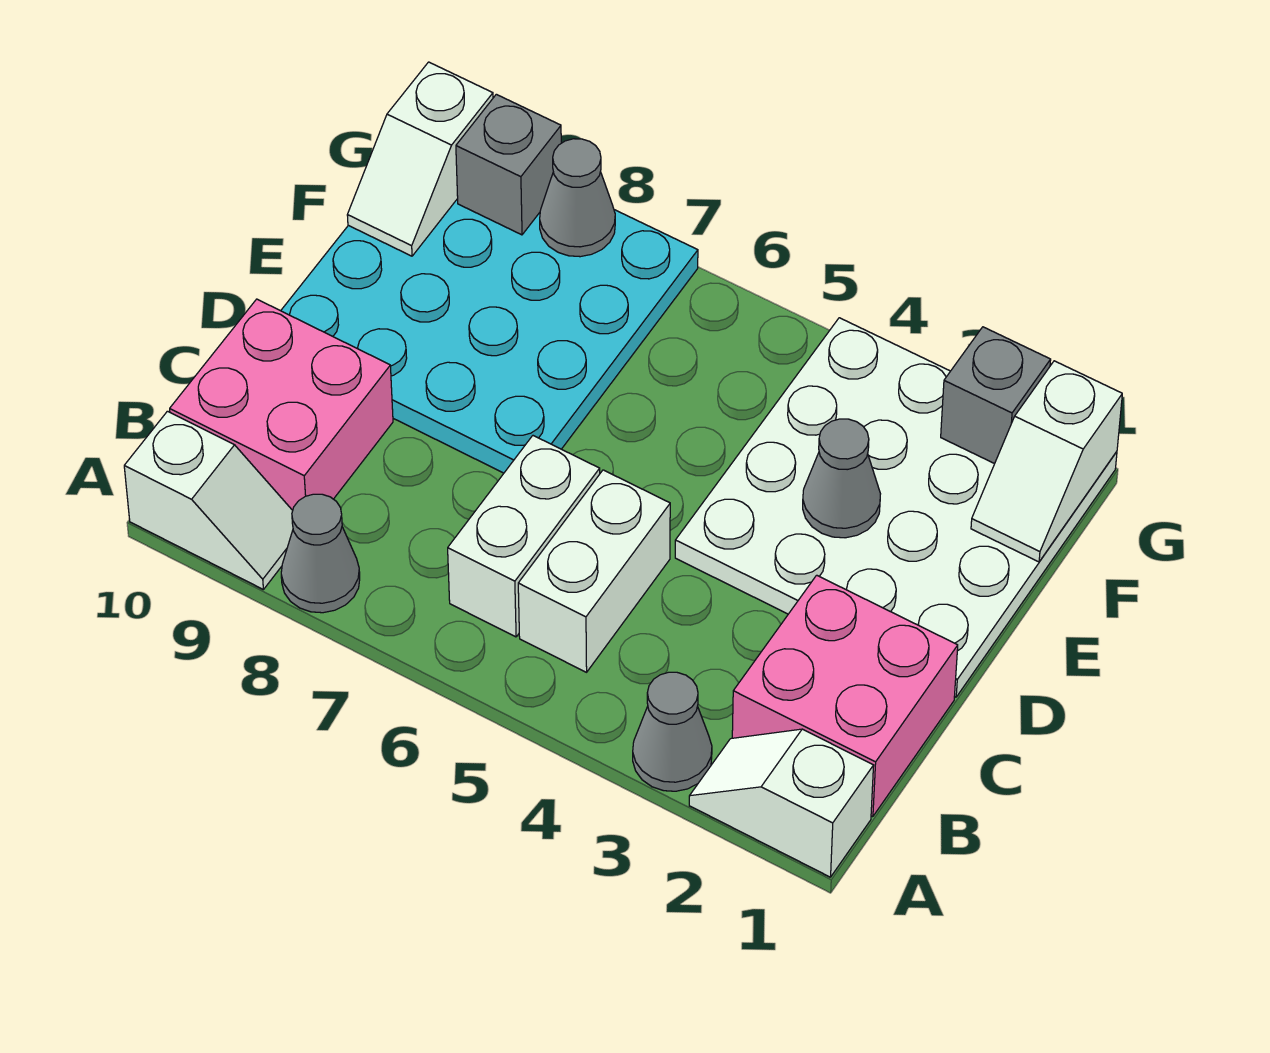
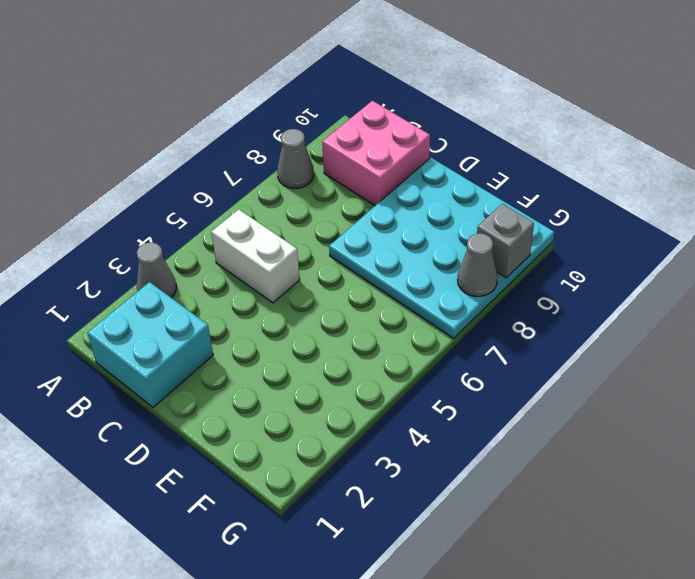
cyan brick B1:C2 level 1 -> pink brick B1:C2 level 1
none -> white slope A1:A2 level 1 top 1
none -> white slope A9:A10 level 1 top 10
none -> white brick B6:C6 level 1

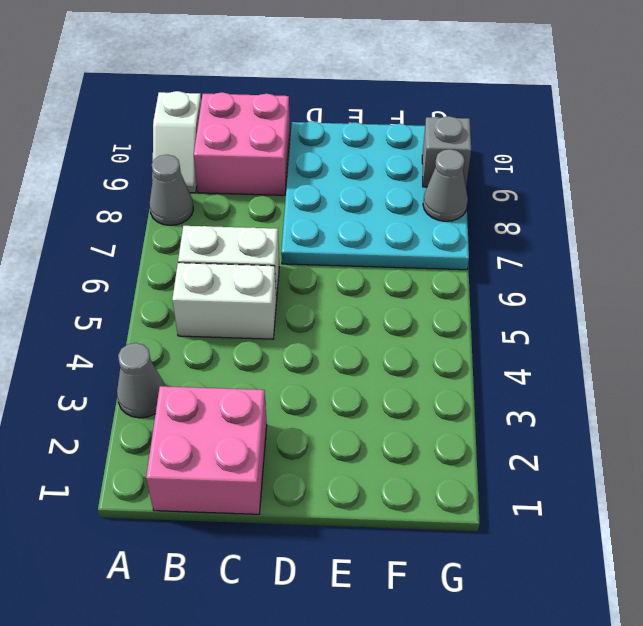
none -> white slope A1:A2 level 1 top 1
none -> white plate D1:G4 level 1
none -> grey cone E3 level 2

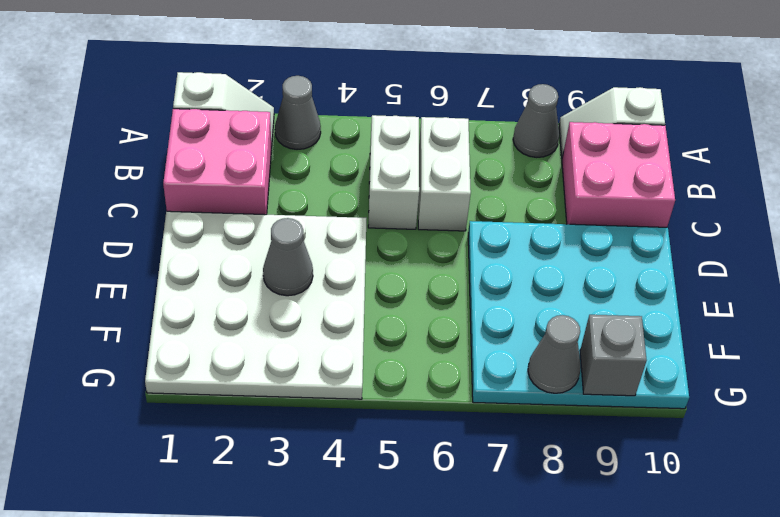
none -> white slope F1:G1 level 2 top G
none -> white slope F10:G10 level 2 top G
none -> grey brick G2 level 2

